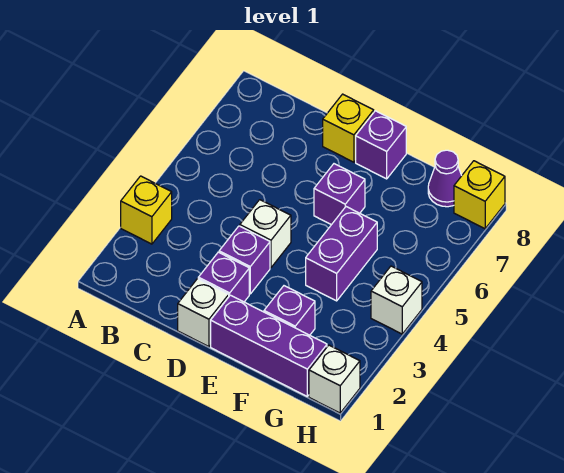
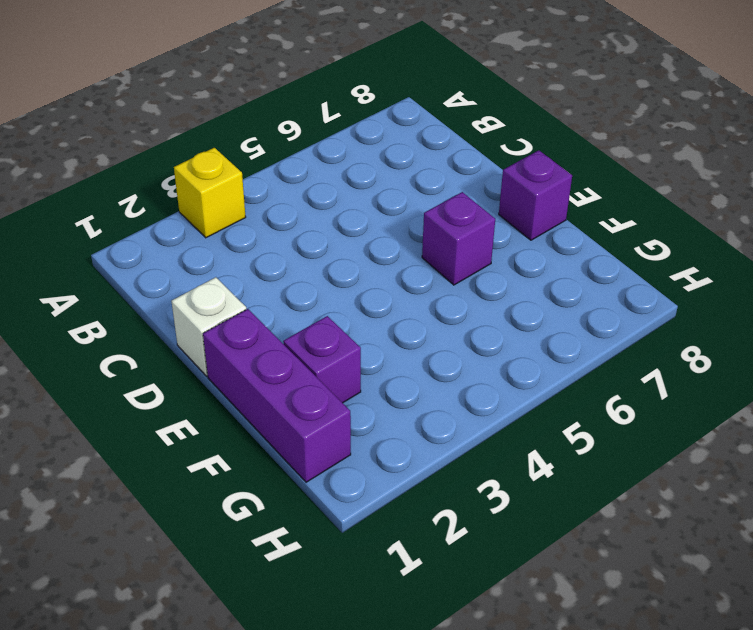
none -> purple brick D2 level 1
none -> purple brick D3 level 1
none -> white brick D4 level 1

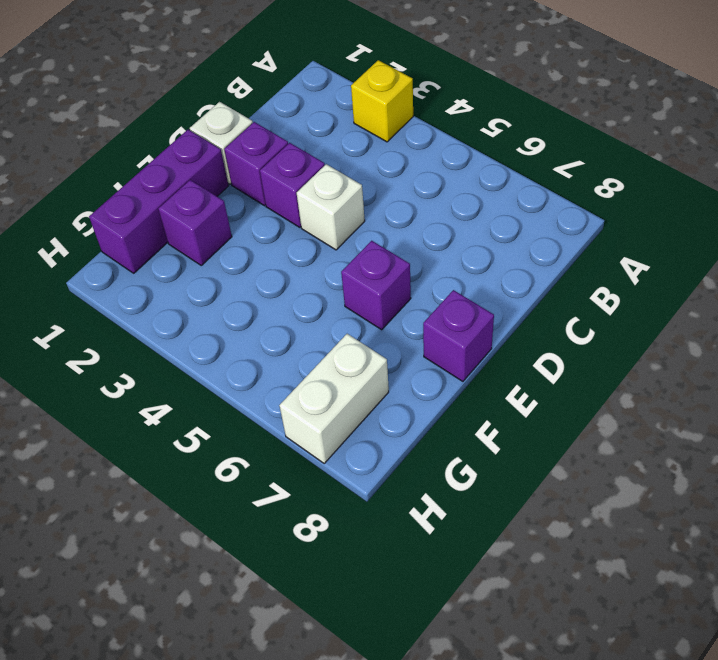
white brick G7:H7 level 1 -> none
none -> yellow brick D8 level 1
none -> purple brick F4:F5 level 1
none -> purple cone G8 level 1

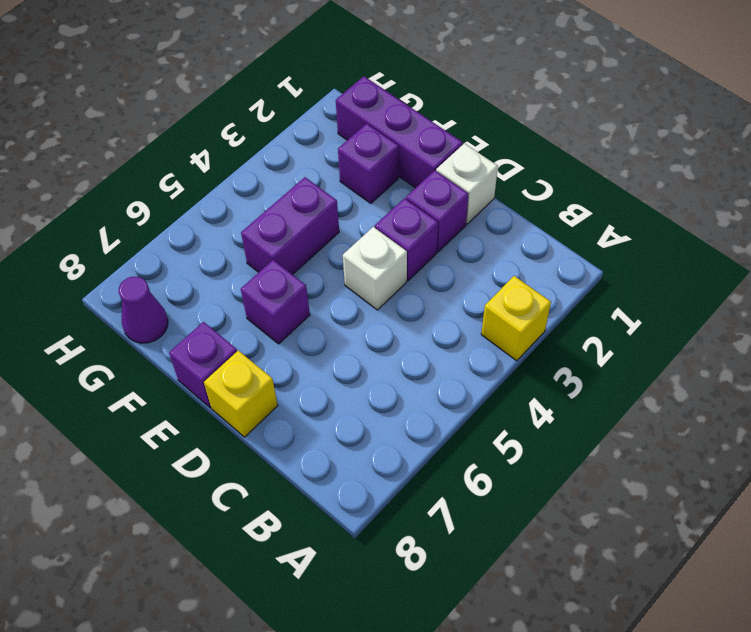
none -> white brick H1 level 1
none -> white brick H4 level 1
none -> yellow brick H8 level 1

